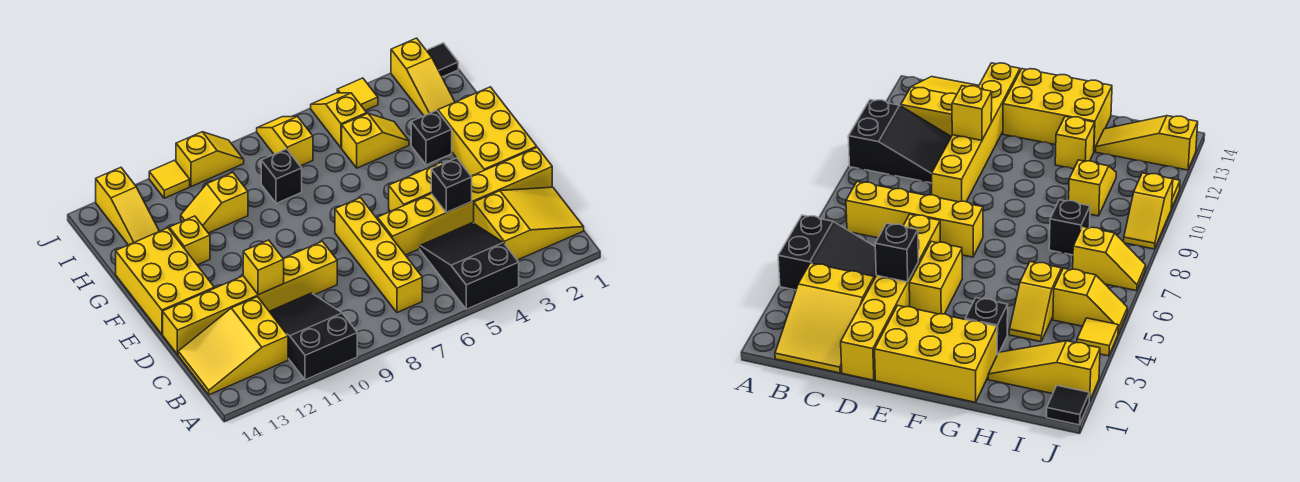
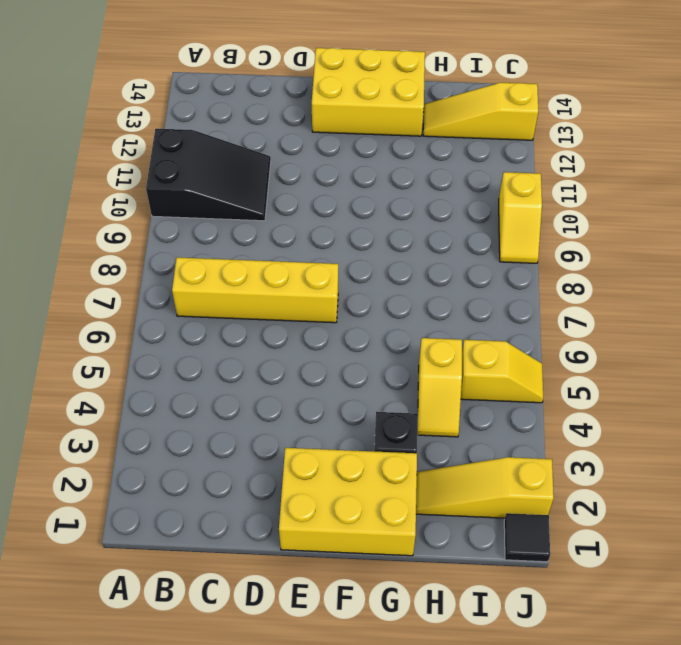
none -> black slope A4:C5 level 1 top A
none -> yellow slope B1:C3 level 1 top 3
none -> yellow slope B12:C14 level 1 top 12

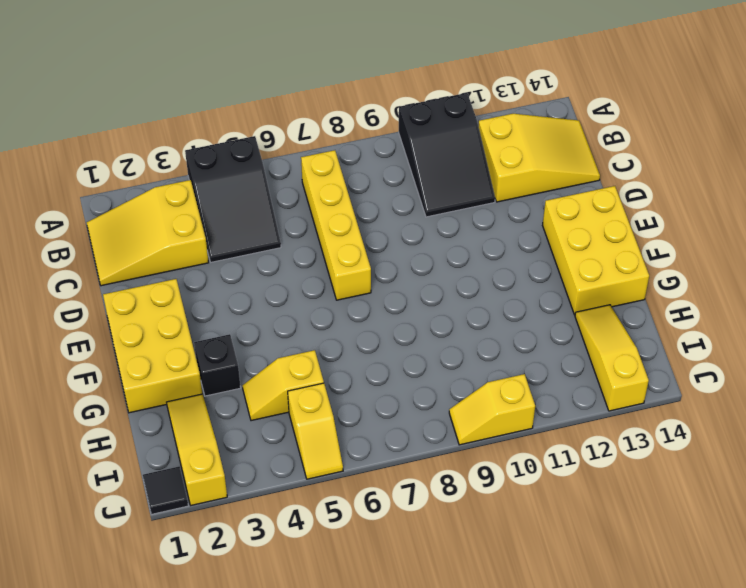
none -> yellow brick D1:D6 level 1
none -> yellow brick D9:D14 level 1
none -> yellow brick E4:E5 level 1

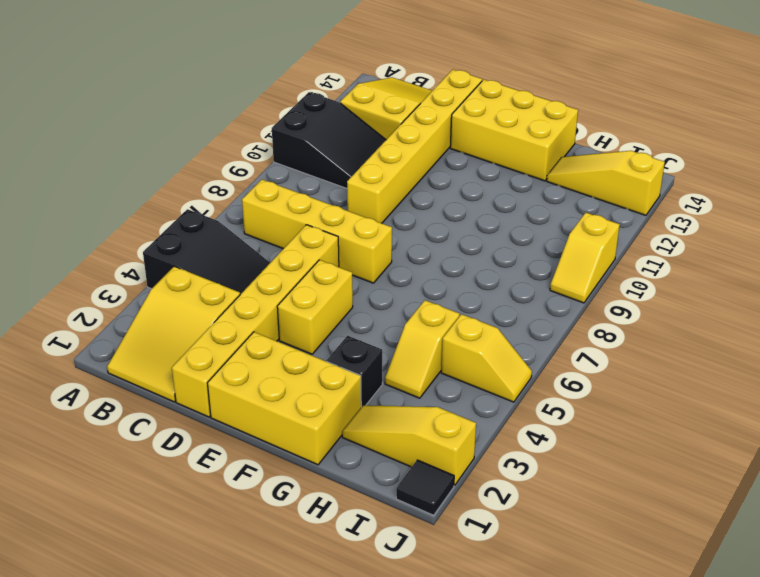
none -> yellow brick G12 level 1
none -> black brick H8 level 1
none -> yellow slope H10:H11 level 1 top 10

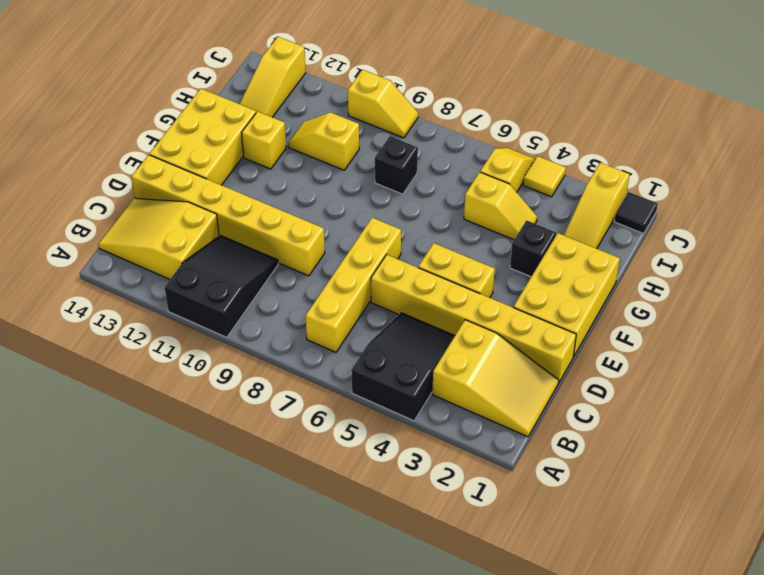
none -> yellow slope I7:J7 level 1 top I
none -> yellow tile J11 level 1
none -> black brick D4 level 2

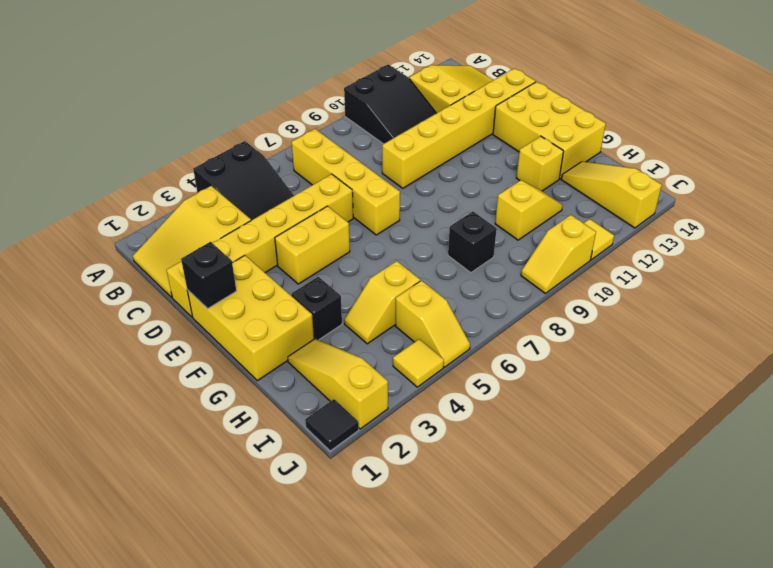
black brick E1 level 2 -> black brick D4 level 2
none -> yellow slope I7:J7 level 1 top I
none -> yellow brick D11 level 2

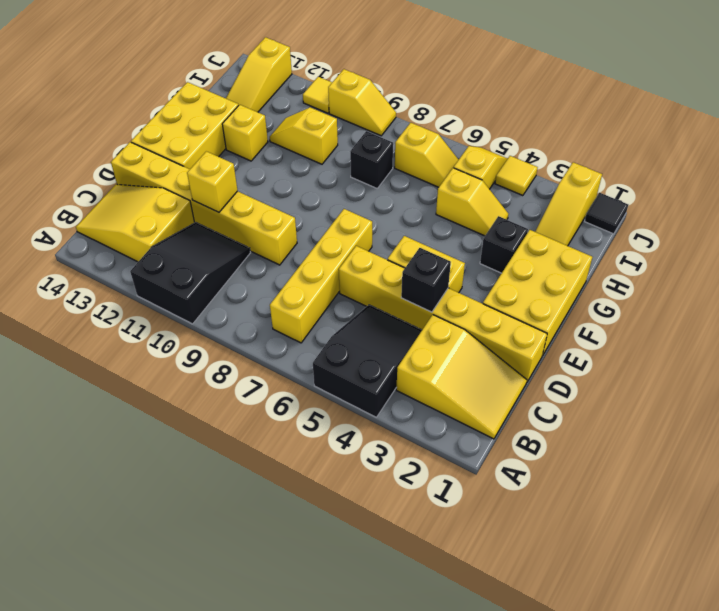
yellow slope I6:I7 level 1 top 7 -> yellow slope I7:J7 level 1 top I

